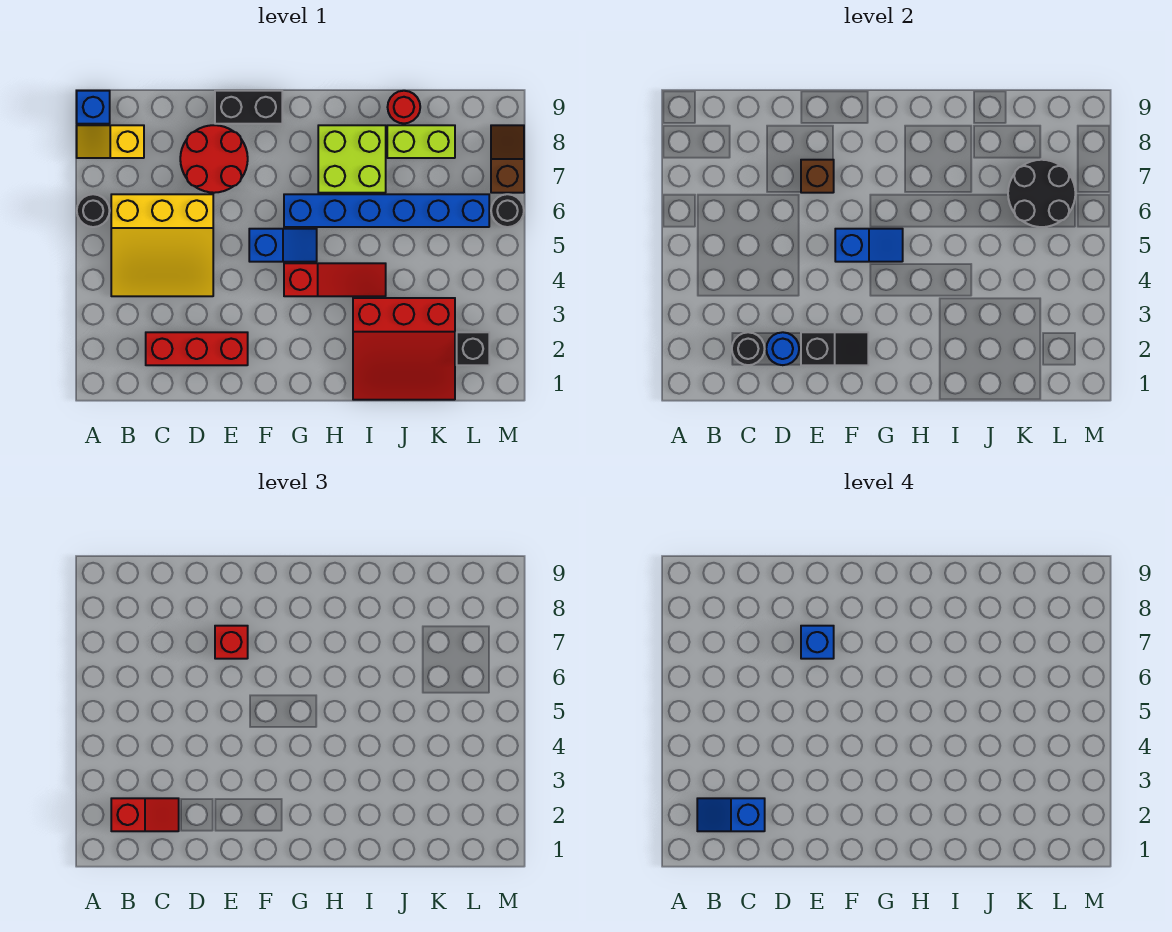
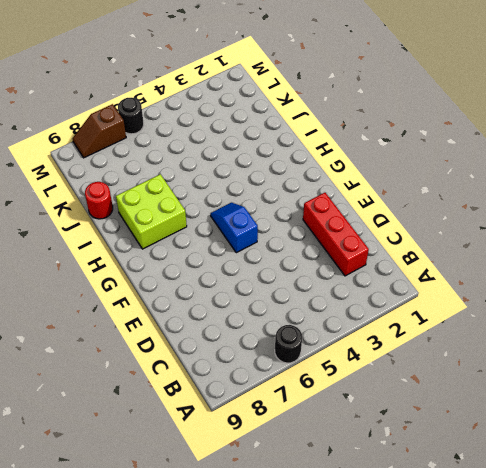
none -> yellow slope A8:B8 level 1 top B
none -> blue brick A9 level 1
none -> yellow slope B4:D6 level 1 top 6

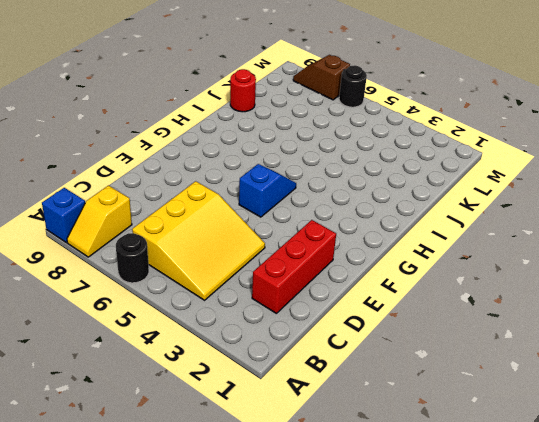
none -> red round brick D7:E8 level 1
none -> black brick E9:F9 level 1
none -> red slope G4:I4 level 1 top G

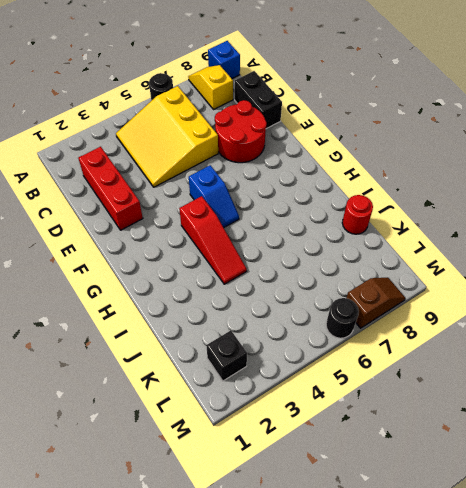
black brick C9:D9 level 1 -> black brick E9:F9 level 1
none -> blue brick G6:L6 level 1
none -> lime brick H7:I8 level 1
none -> red slope I1:K3 level 1 top 3

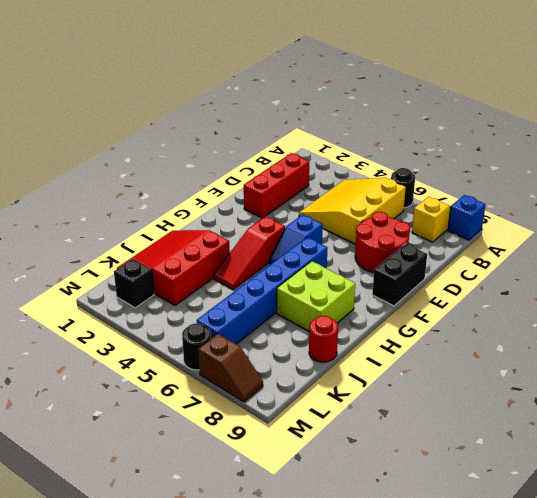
none -> lime brick J8:K8 level 1
none -> black round brick C2 level 2
none -> blue round brick D2 level 2

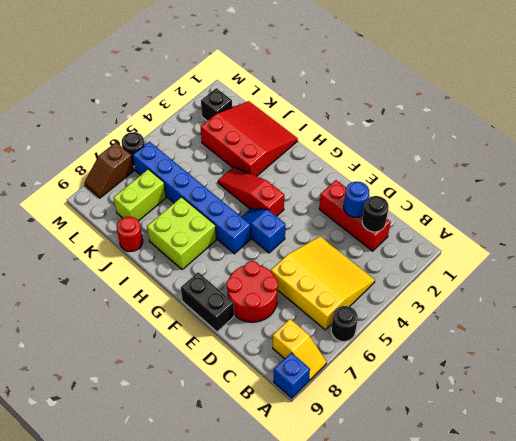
lime brick K7:K8 level 1 -> lime brick J8:K8 level 1
none -> black slope E2:F2 level 2 top E
none -> brown brick E7 level 2
none -> blue slope F5:G5 level 2 top F

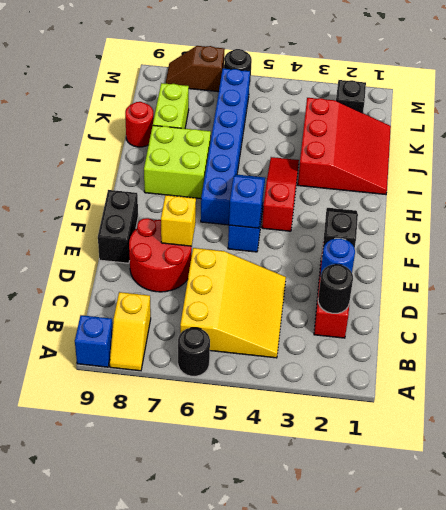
yellow brick E7 level 2 -> brown brick E7 level 2
none -> black round brick K6:L7 level 2
none -> red slope B2:C2 level 3 top B
none -> red brick E7 level 3

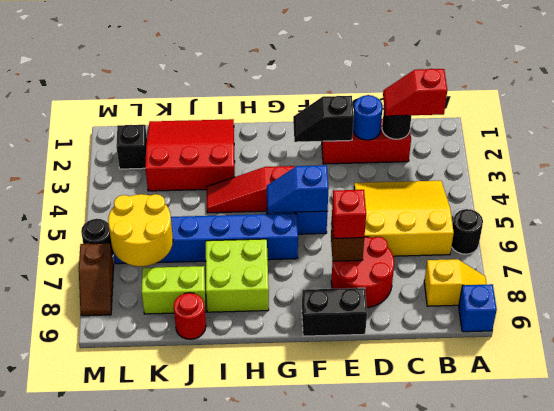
yellow round brick K6:L7 level 2 -> black round brick K6:L7 level 2
none -> blue slope B2:C2 level 4 top C
none -> blue brick E7 level 4

